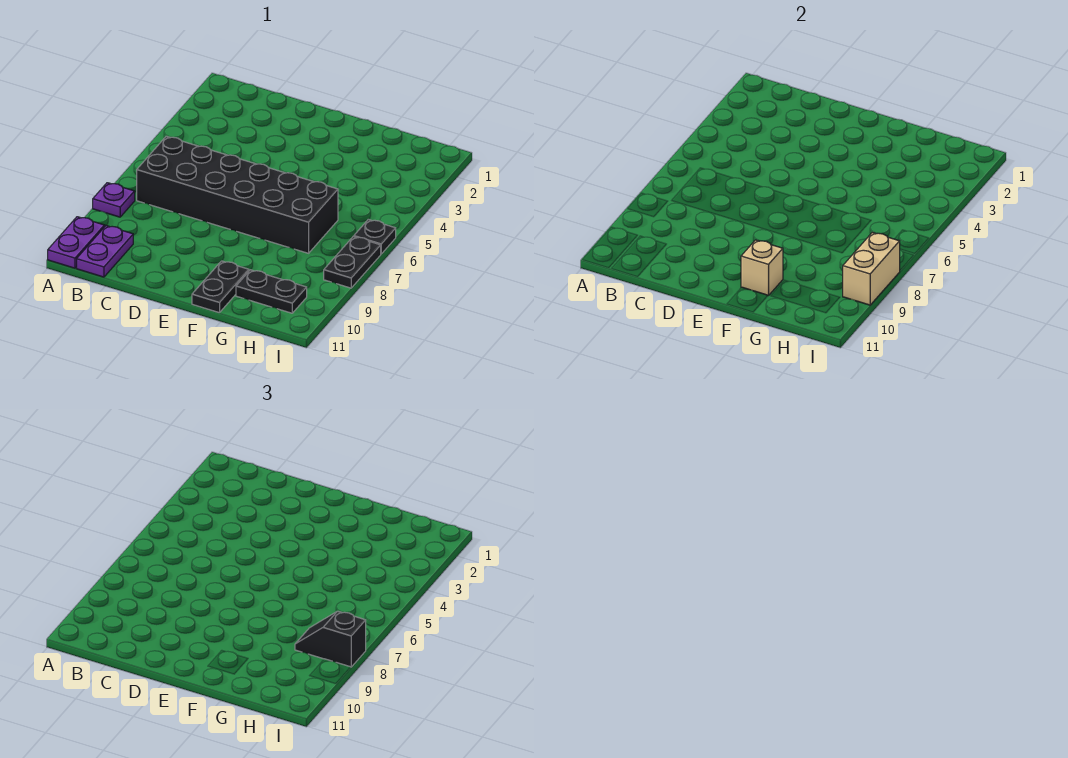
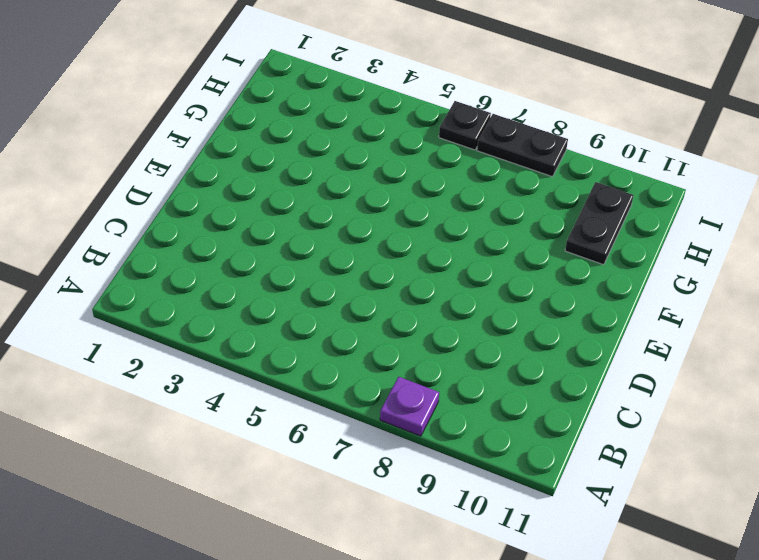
none -> purple plate A10:A11 level 1
none -> black brick B6:G7 level 1

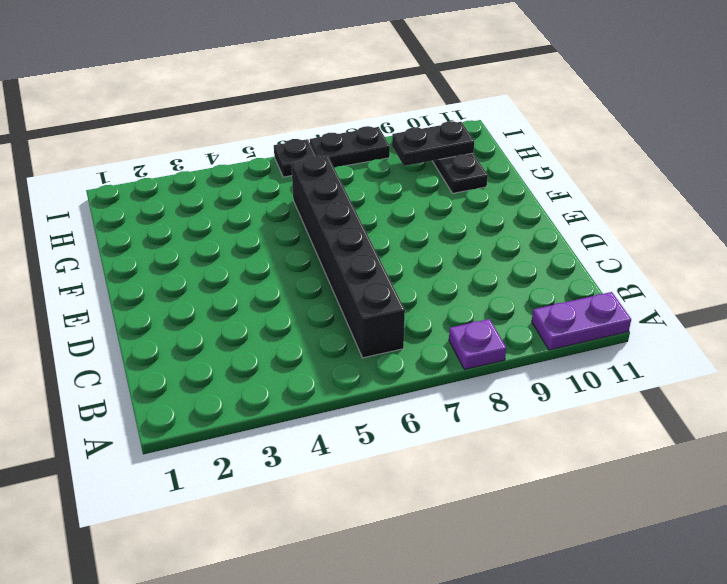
black brick B6:G6 level 1 -> black brick B6:G7 level 1
black plate H9:H10 level 2 -> black plate F10:F11 level 1
none -> purple plate B10:B11 level 1
none -> tan brick F10 level 2

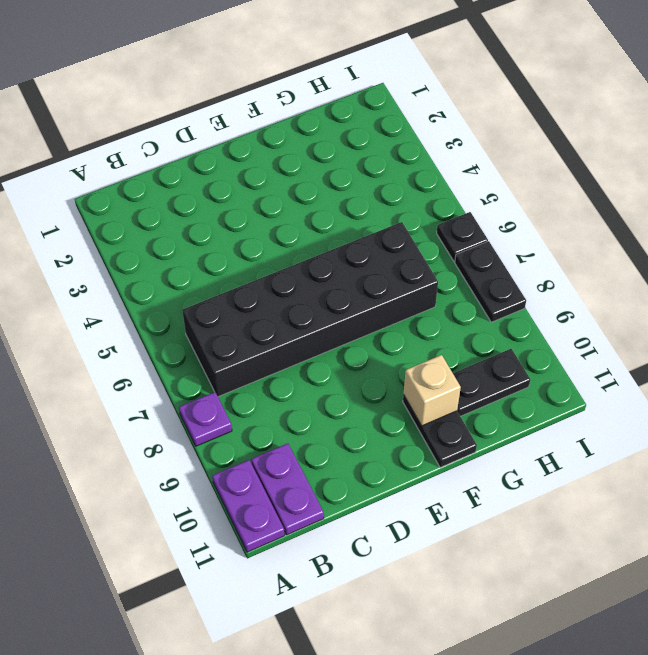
none -> tan brick I8:I9 level 2
none -> black slope H8:I8 level 3 top I

